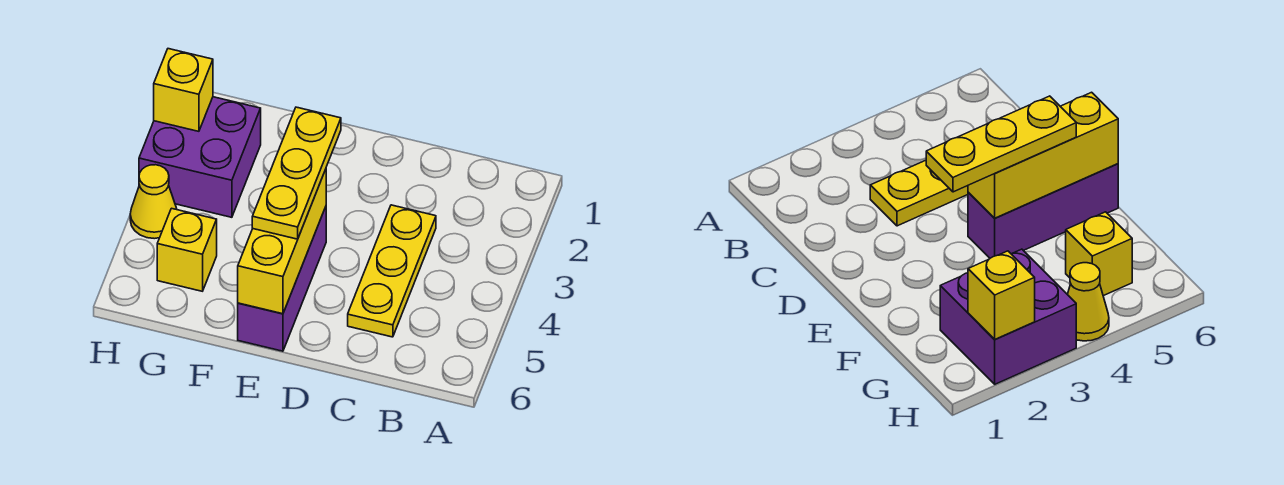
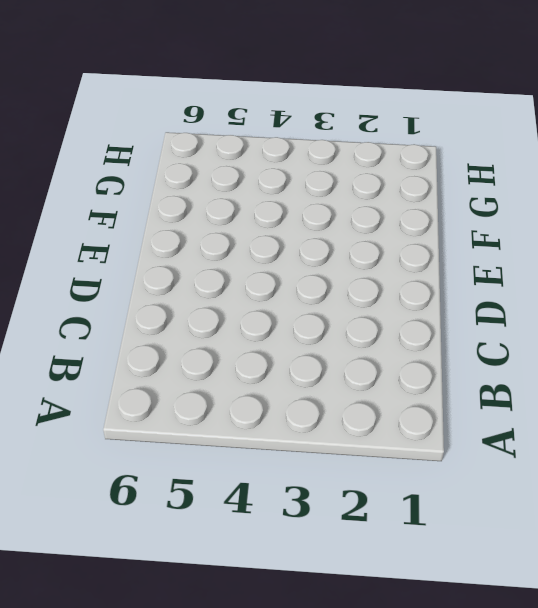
none -> yellow plate C3:C5 level 1
none -> purple brick E4:E6 level 1

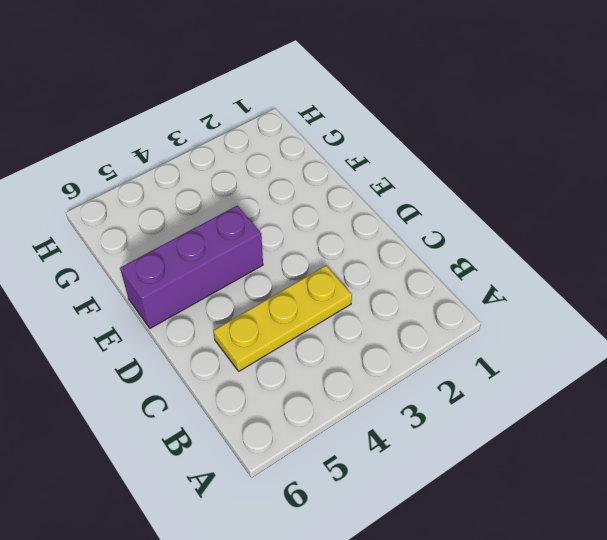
none -> purple brick G2:H3 level 1
none -> yellow brick G5 level 1

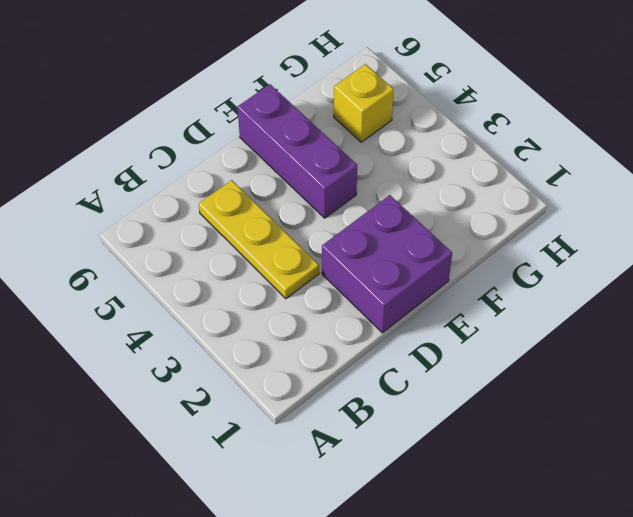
purple brick D1:E2 level 1 -> purple brick G2:H3 level 1
none -> yellow cone H4 level 1
none -> yellow brick E4:E6 level 2

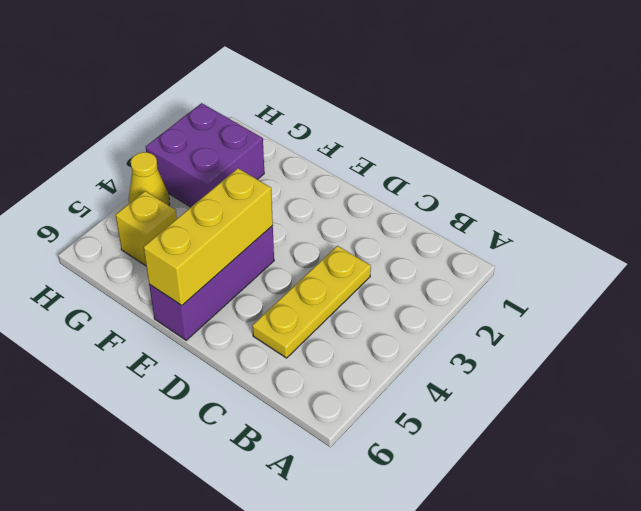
none -> yellow brick H2 level 2
none -> yellow plate E3:E5 level 3

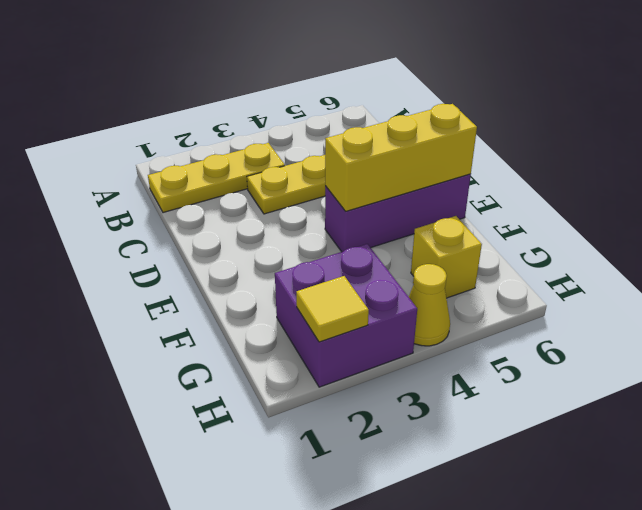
yellow plate B1:B3 level 1 -> yellow plate E3:E5 level 3
yellow tile H2 level 2 -> yellow brick H2 level 2

